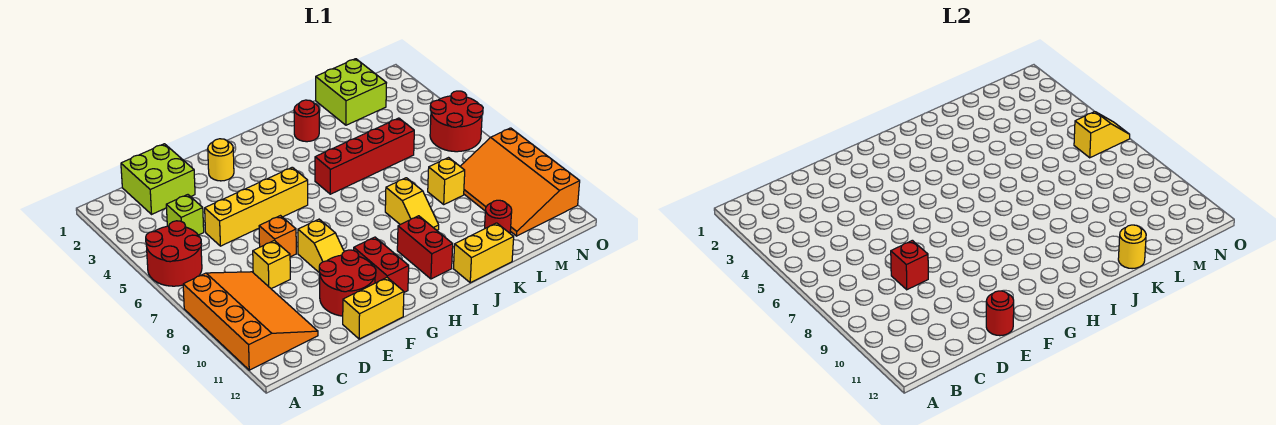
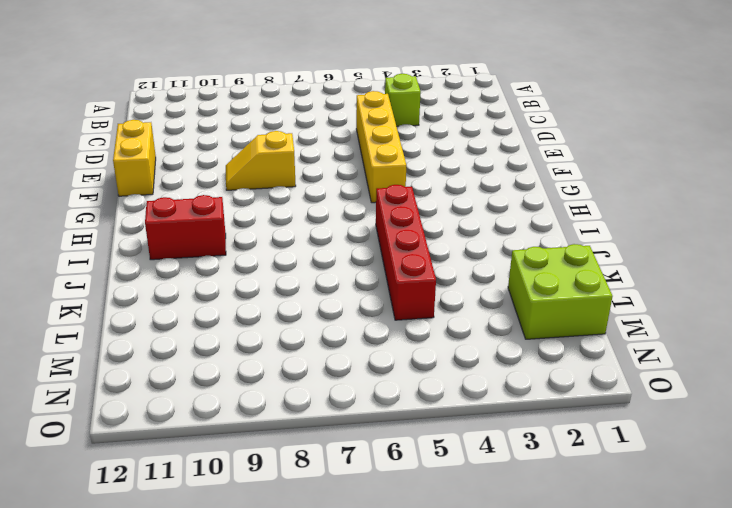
none -> red round brick A5:B6 level 1
none -> orange slope A8:C11 level 1 top A
none -> lime brick C1:D2 level 1

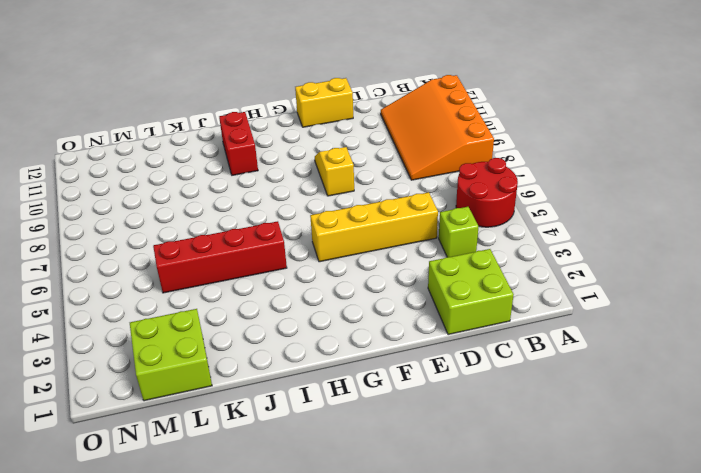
none -> yellow brick D8 level 1
none -> orange brick E7 level 1
none -> red round brick E10:F11 level 1

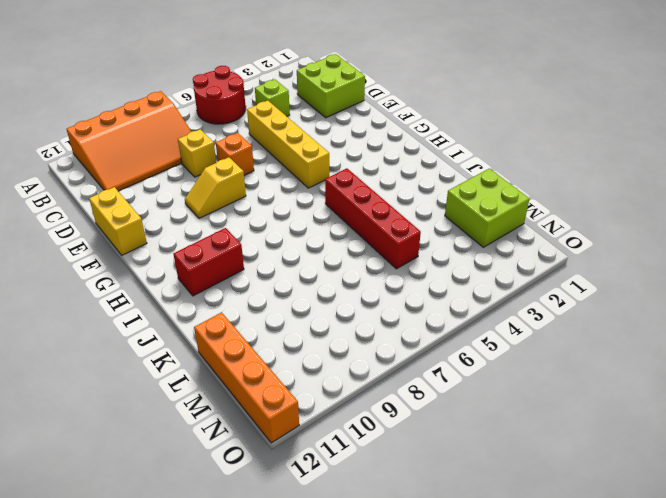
orange brick L12:O12 level 1 -> none
none -> red round brick E10:F11 level 1
none -> yellow round brick F2 level 1
none -> red brick G10:G11 level 1

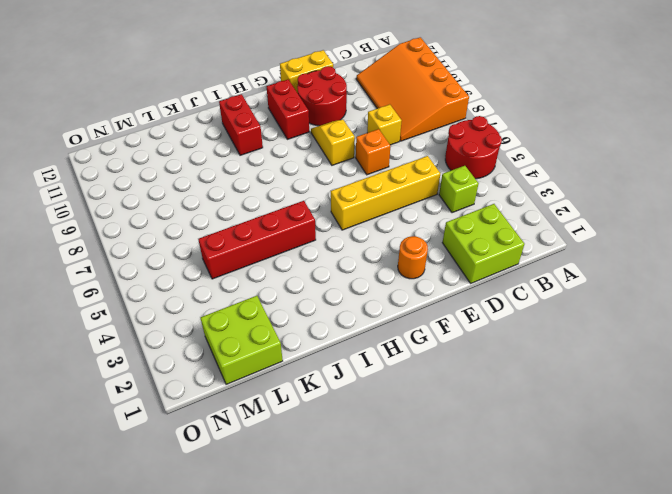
orange round brick F2 level 1 -> yellow round brick F2 level 1
none -> red round brick J2 level 1
none -> yellow slope J8:J9 level 1 top 8
none -> yellow brick J12:K12 level 1

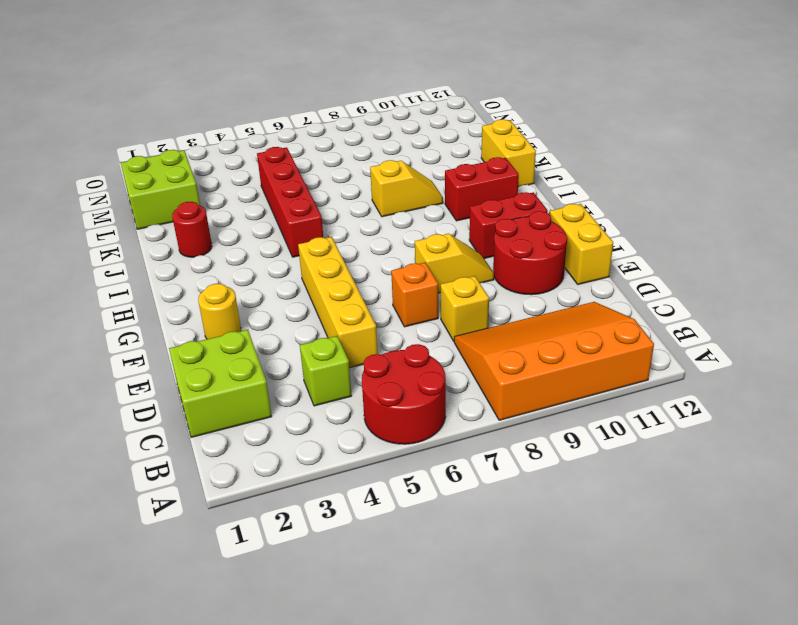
none -> yellow brick L8 level 1
none -> red round brick L11 level 1
none -> orange slope M8:O11 level 1 top O

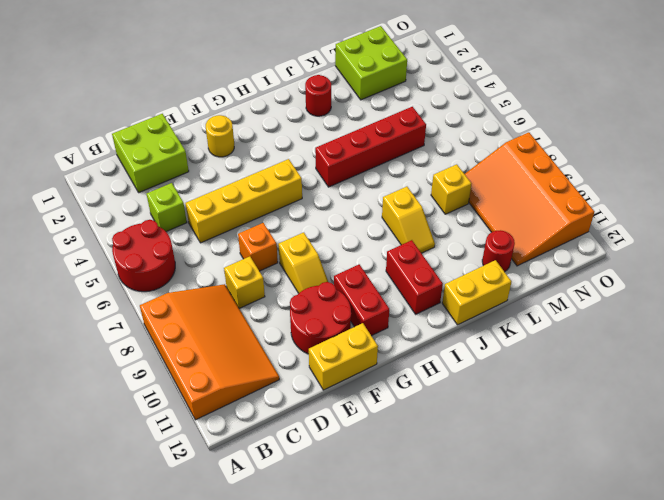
none -> red round brick N5:O6 level 1
none -> red brick D8 level 2
none -> red round brick E12 level 2

